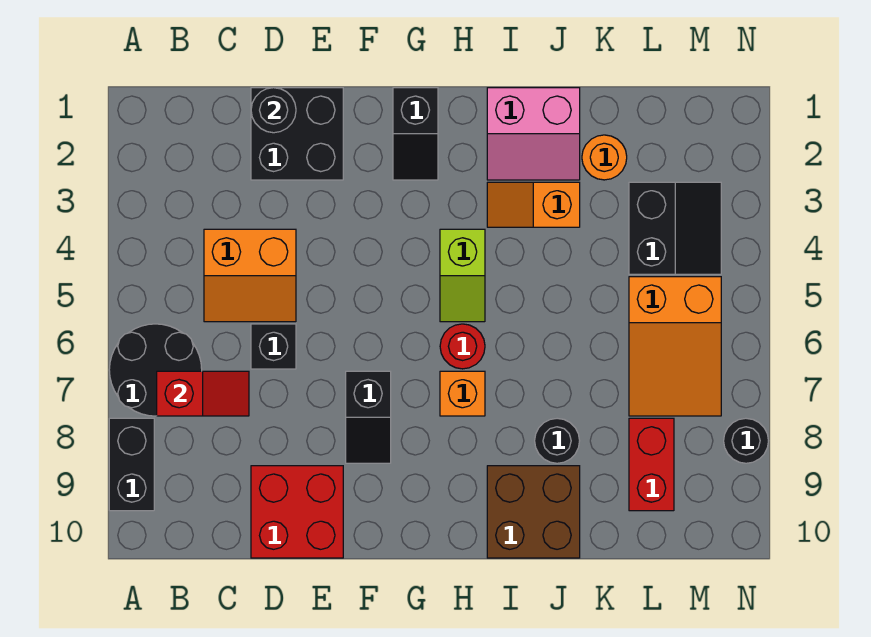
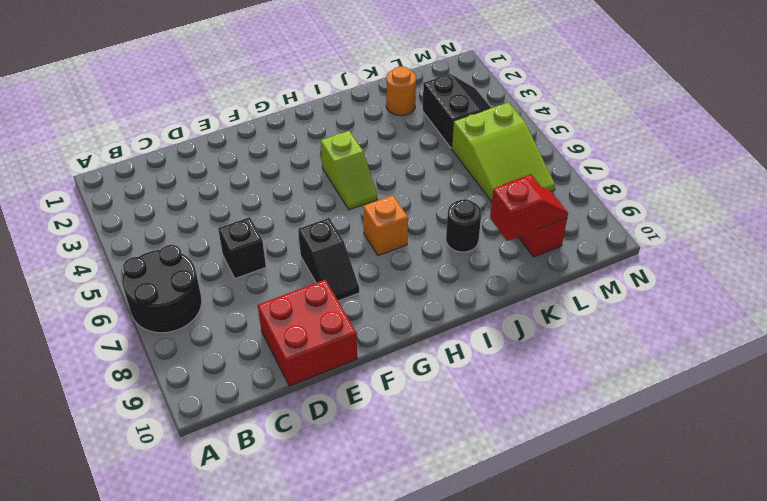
red slope K9:L9 level 2 top K -> red slope B7:C7 level 2 top B
lime slope L5:M7 level 1 top 5 -> orange slope L5:M7 level 1 top 5
none -> black brick A8:A9 level 1
none -> orange slope C4:D5 level 1 top 4
none -> black brick D1:E2 level 1

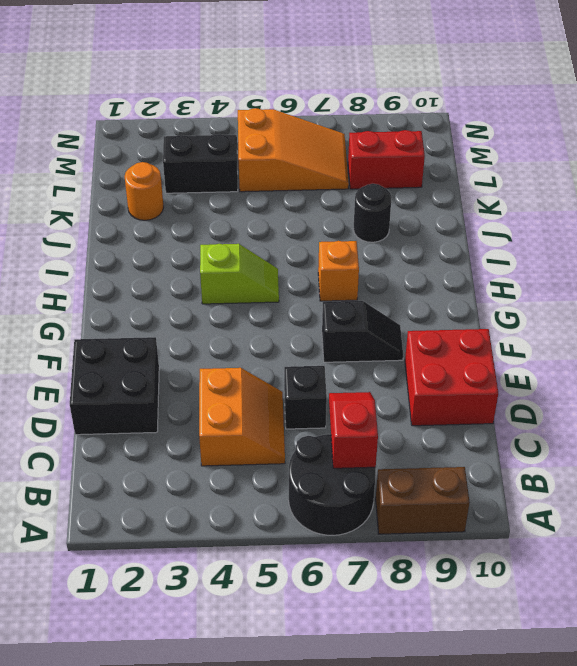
brown brick A8:A9 level 1 -> black brick A8:A9 level 1
none -> black slope G1:G2 level 1 top 1
none -> red round brick H6 level 1
none -> pink slope I1:J2 level 1 top 1

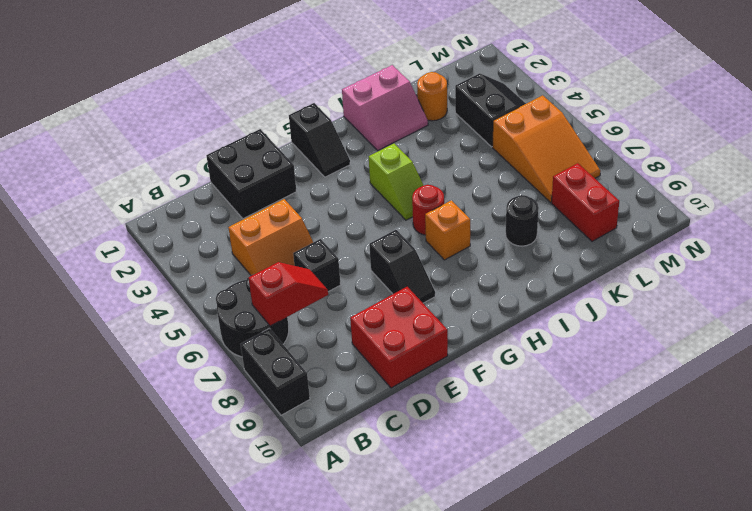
none -> orange slope I3:J3 level 1 top J
none -> brown brick I9:J10 level 1
none -> black round brick N8 level 1

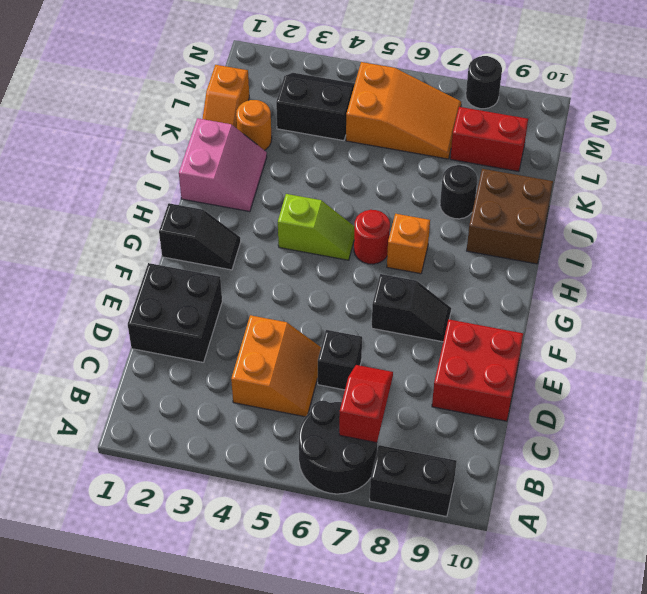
orange slope K1:L1 level 1 top L -> orange slope I3:J3 level 1 top J
none -> black round brick D1 level 2

